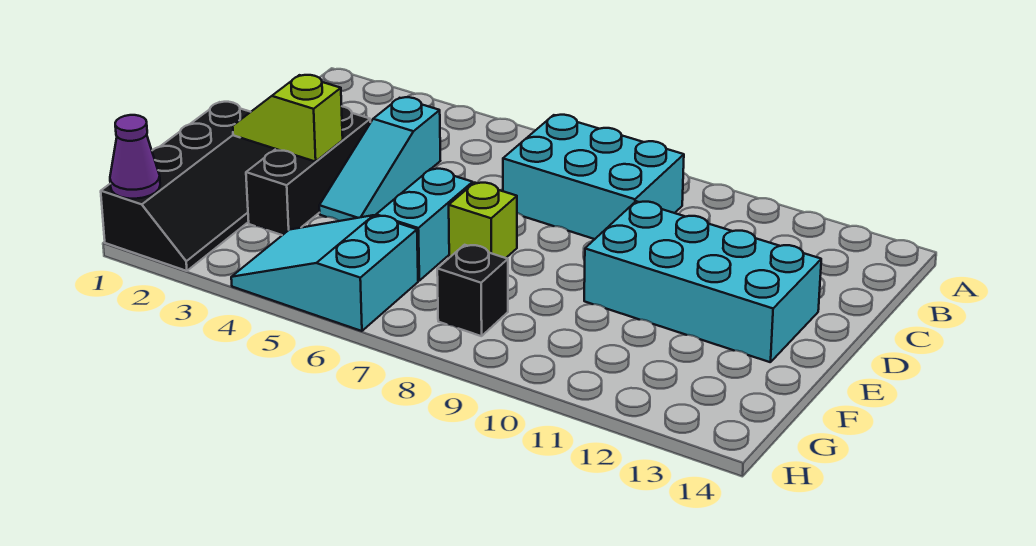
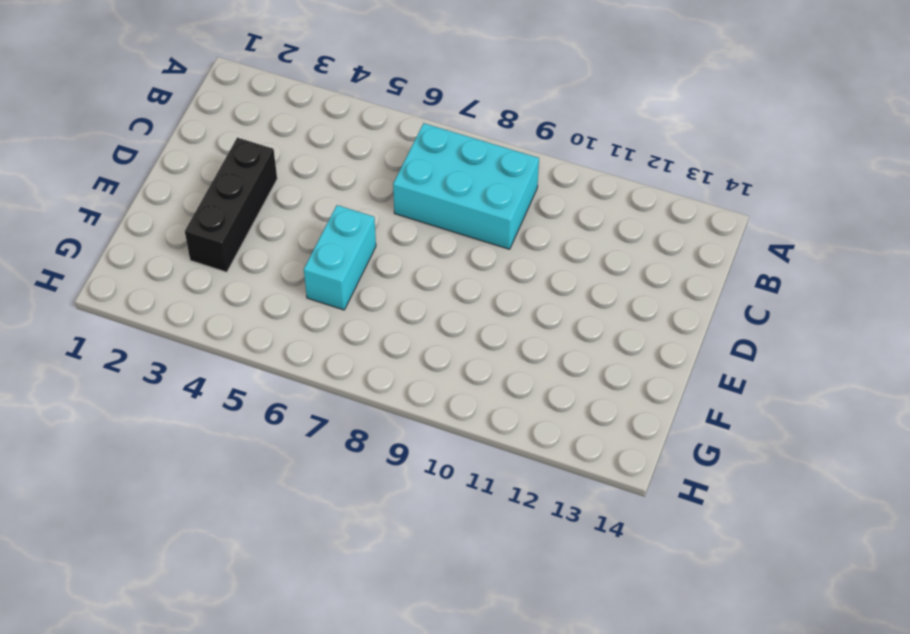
none -> cyan slope C4:E4 level 1 top C
none -> cyan brick D10:E13 level 1

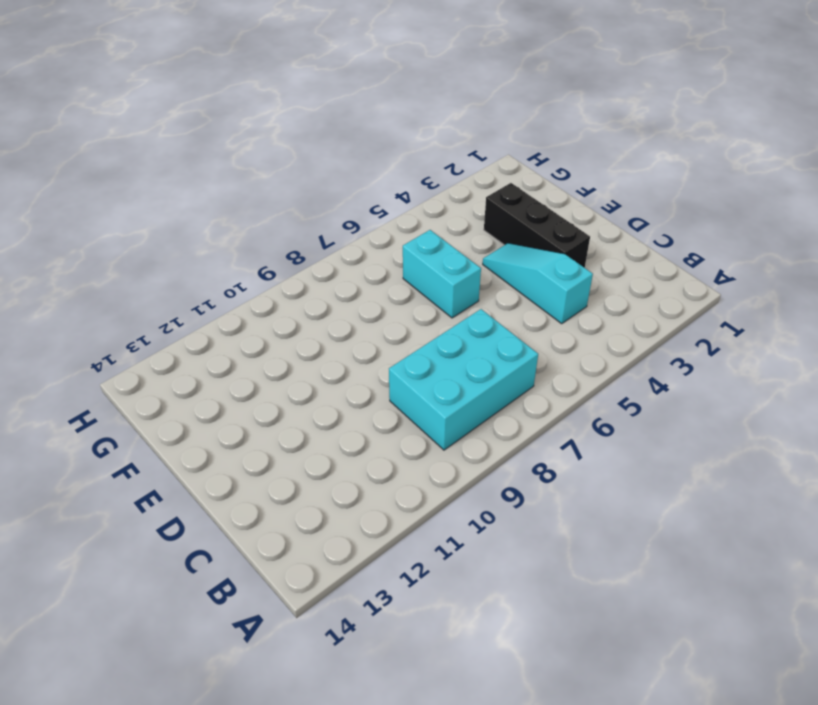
none -> cyan brick D10:E13 level 1
none -> black slope E1:H2 level 1 top 1

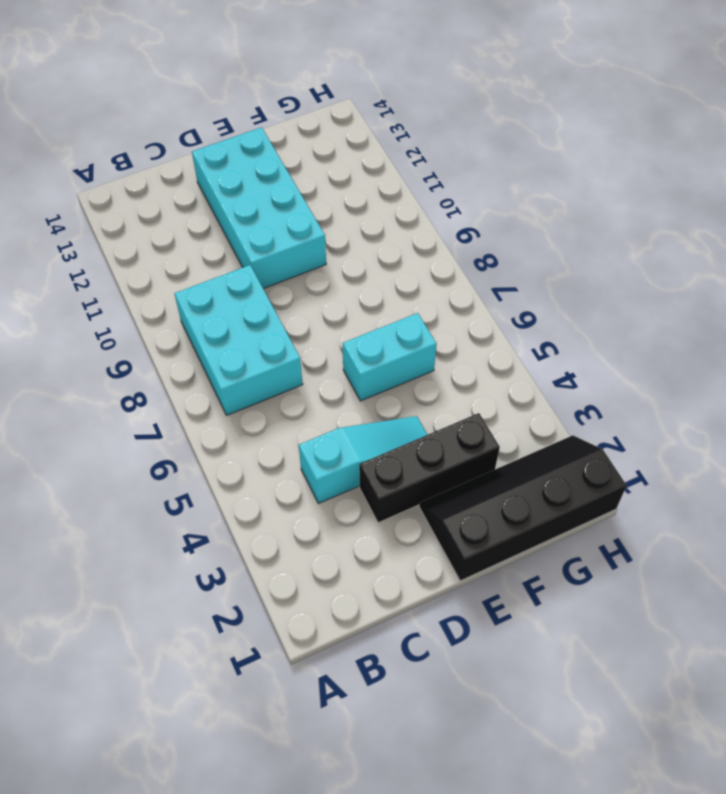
none -> lime brick E7 level 1
none -> cyan slope G4:H6 level 1 top 6

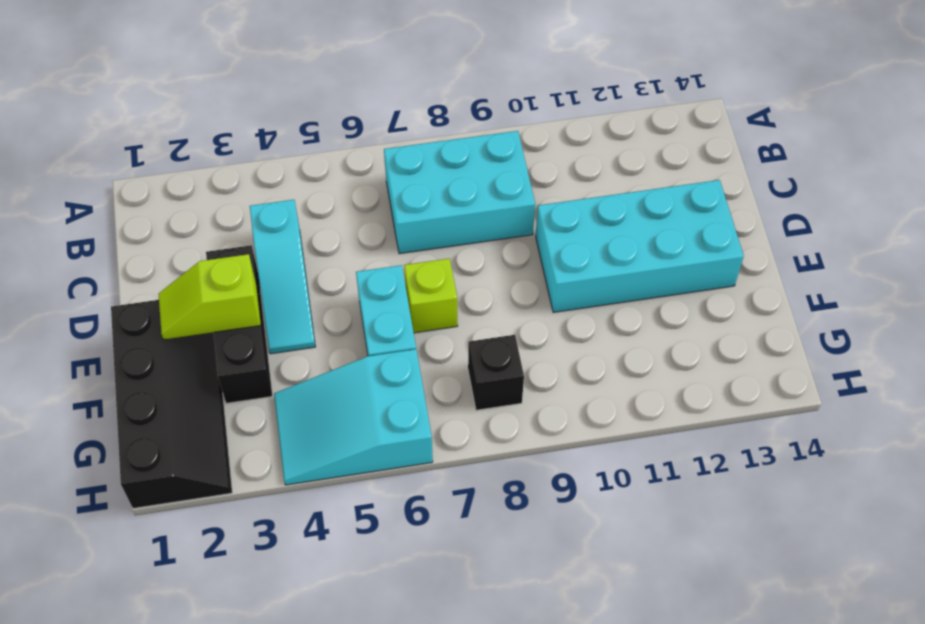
none -> purple cone H1 level 2

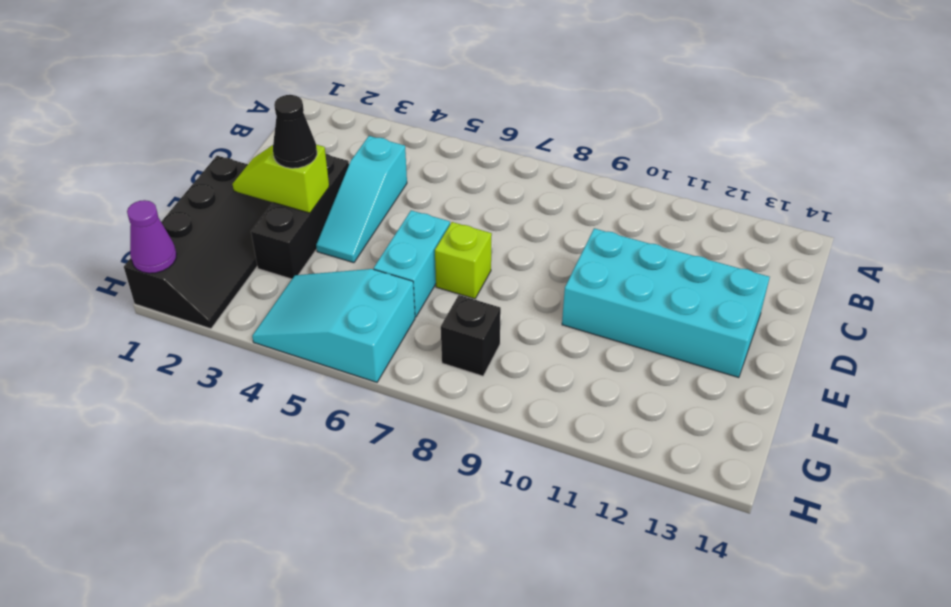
black cone E3 level 3 -> none
none -> cyan brick B7:C9 level 1

